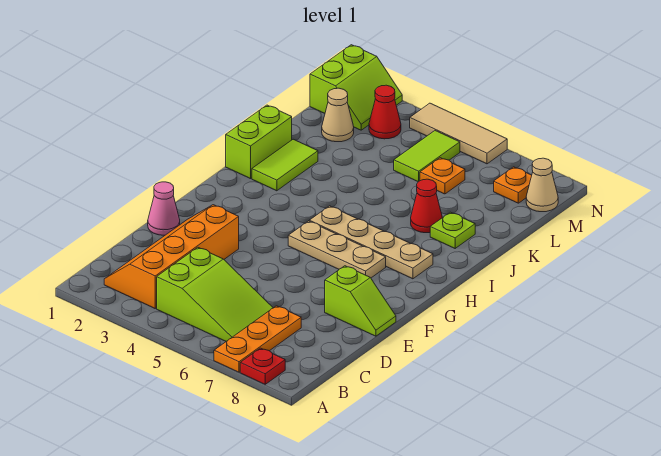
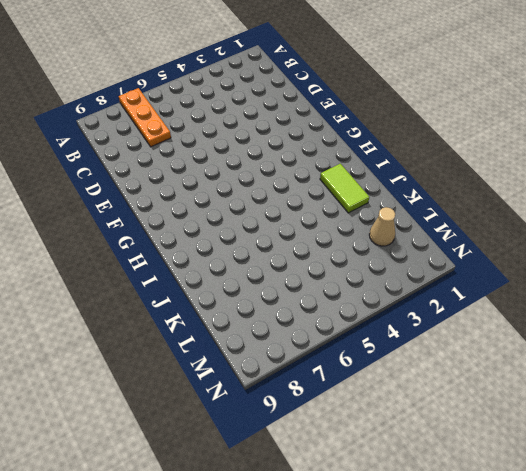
none -> red plate A8 level 1
none -> orange slope B2:E3 level 1 top 3
none -> lime slope B4:C6 level 1 top 4

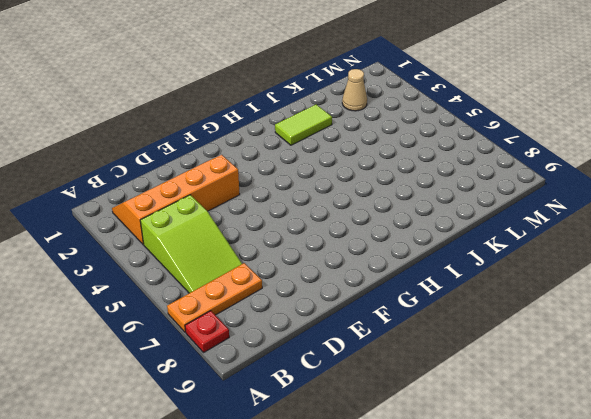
none -> pink cone E1 level 1
none -> lime slope E8:E9 level 1 top 8
none -> tan plate G5:G7 level 1

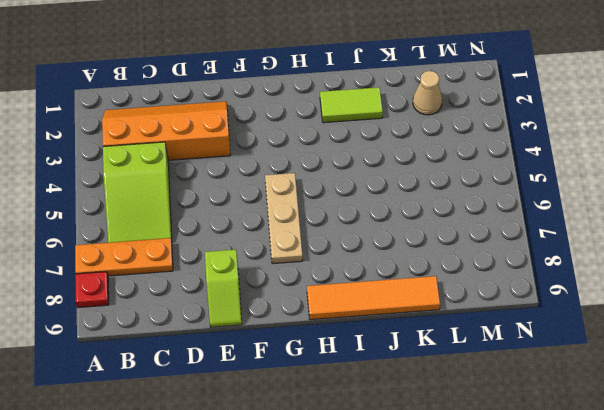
orange tile H9:K9 level 1 -> none
none -> pink cone E1 level 1
none -> tan plate H5:H8 level 1
none -> lime brick I1:J1 level 1

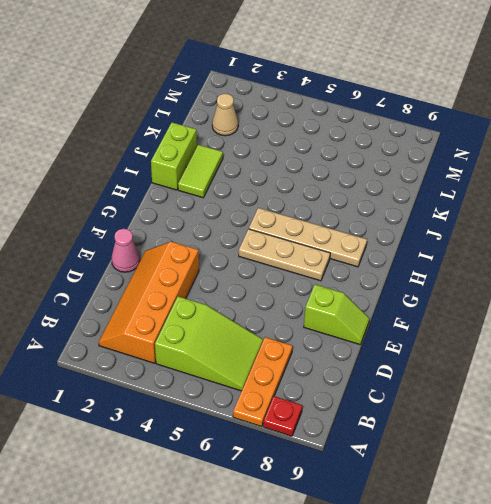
none -> red cone J7 level 1
none -> lime plate J8 level 1
none -> lime tile L5:M5 level 1

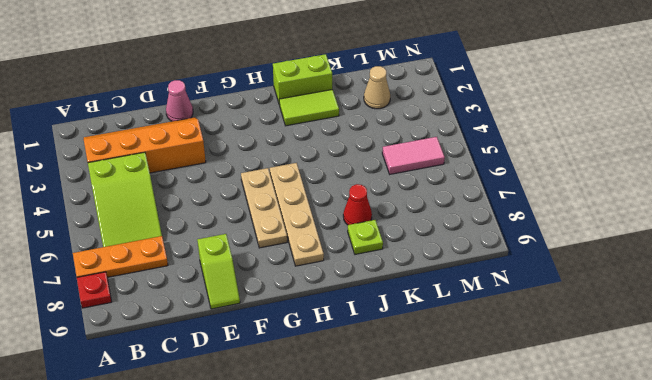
pink tile L5:M5 level 1 -> lime tile L5:M5 level 1
none -> orange plate L6 level 1
none -> lime slope M1:N2 level 1 top 1
none -> red cone M3 level 1

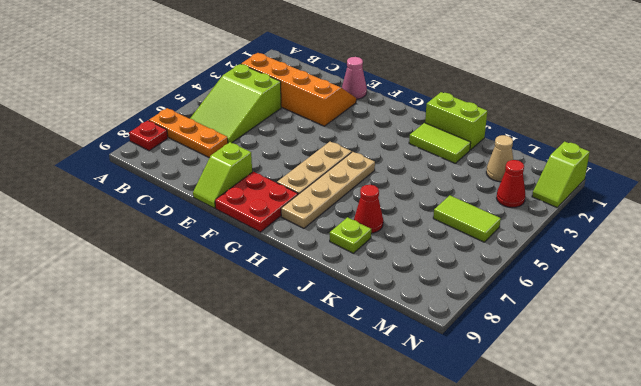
red plate F8:G9 level 1 -> none
lime slope N1:N2 level 1 top 1 -> lime slope M1:N2 level 1 top 1
none -> orange plate L6 level 1
none -> orange plate M8 level 1
none -> tan cone M9 level 1

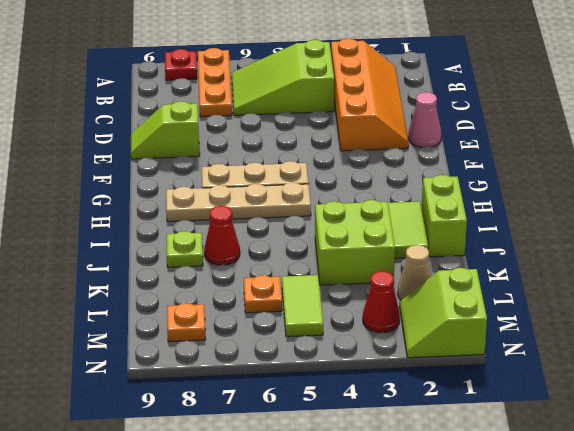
lime brick J3:K4 level 1 -> none
none -> tan cone M9 level 1
none -> tan tile N4:N6 level 1

